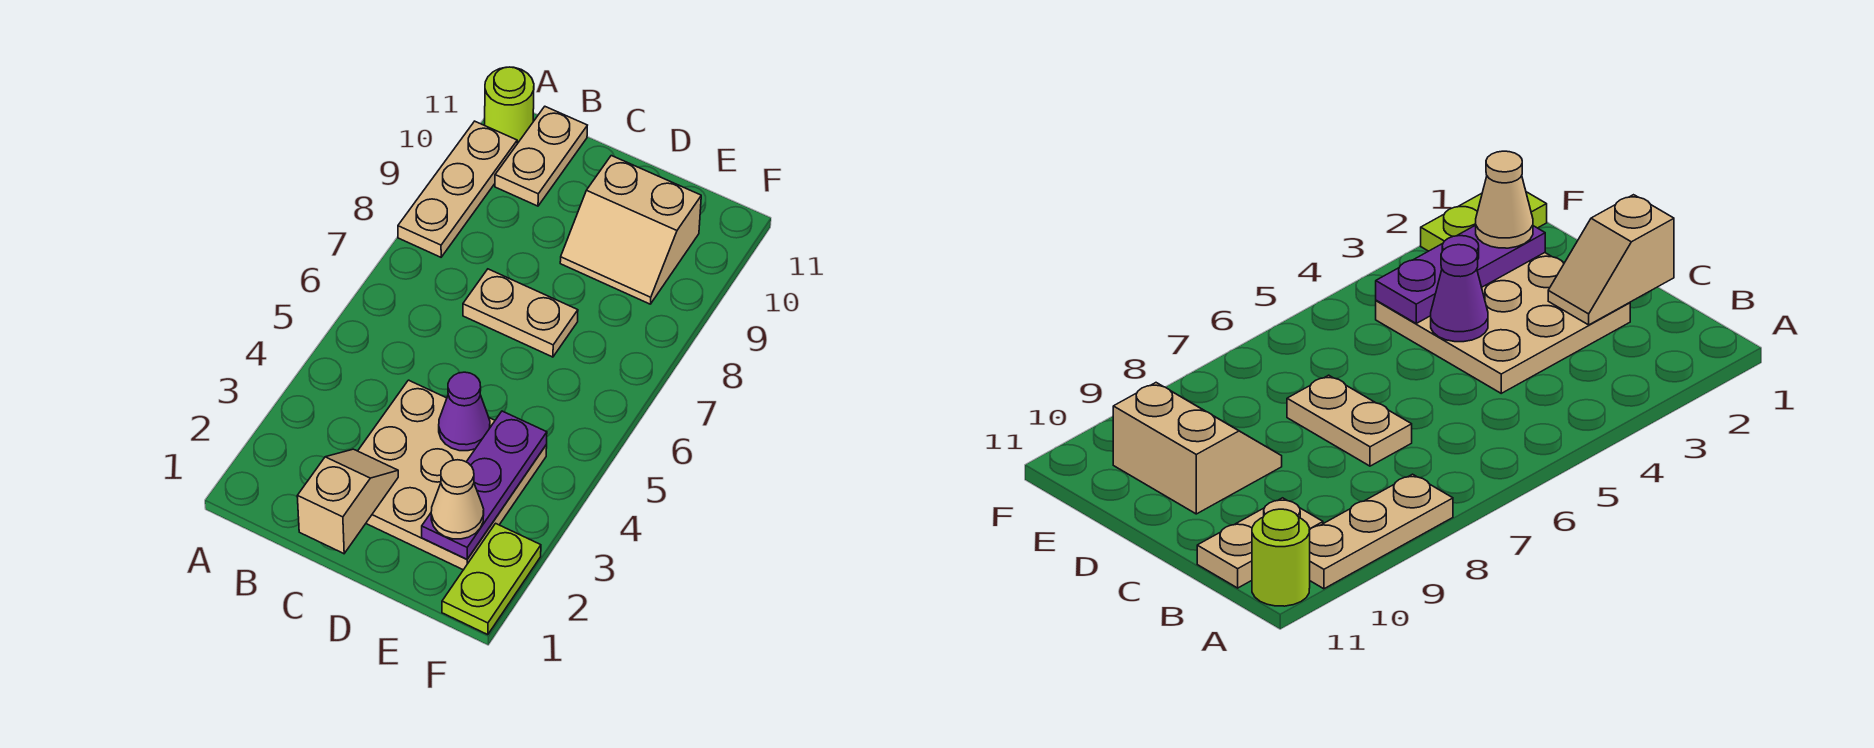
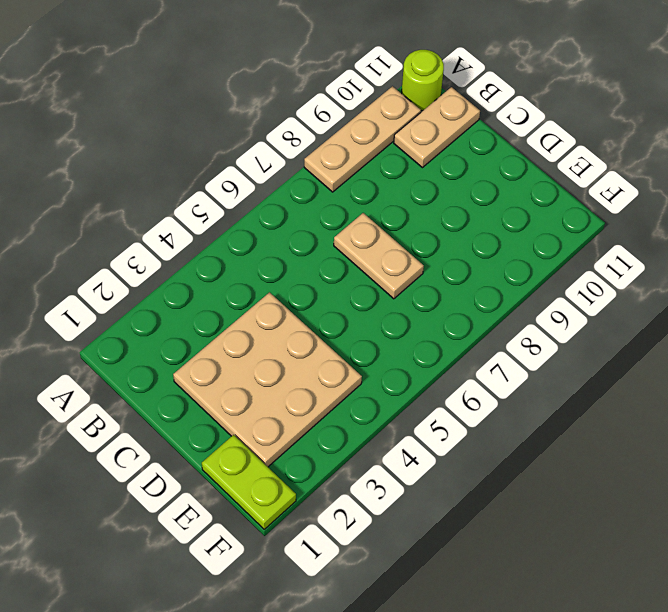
lime plate E1:F1 level 1 -> lime plate F1:F2 level 1
none -> tan slope D9:E10 level 1 top 10
none -> tan slope C1:C2 level 2 top 1

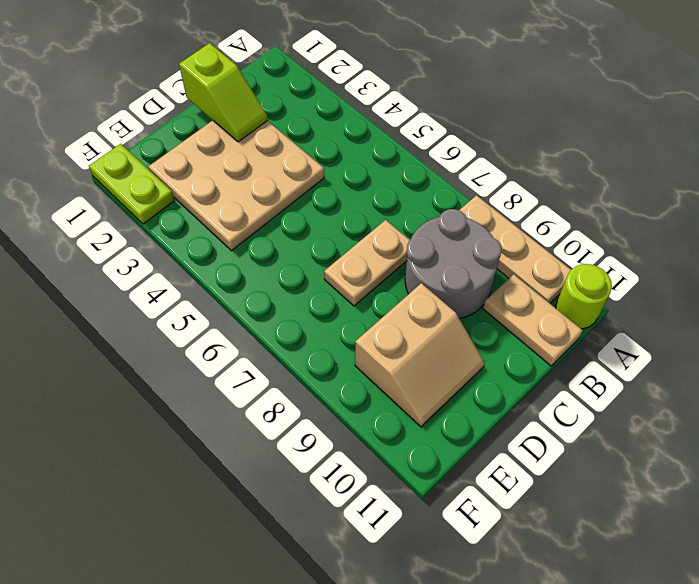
grey round brick B8:C9 level 1 -> none
lime slope C1:C2 level 2 top 1 -> tan slope C1:C2 level 2 top 1
tan slope D9:E10 level 1 top 9 -> tan slope D9:E10 level 1 top 10
none -> purple cone D4 level 2
none -> purple plate E2:E4 level 2

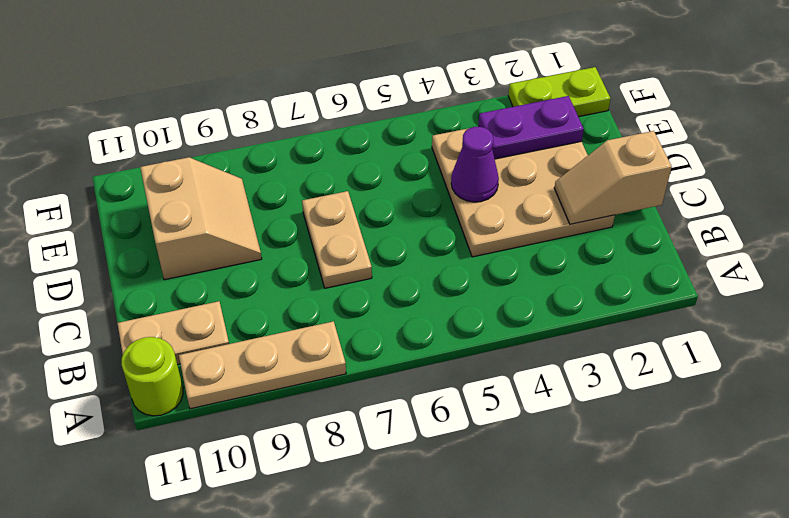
purple plate E2:E3 level 2 -> purple plate E2:E4 level 2
none -> tan cone E2 level 3

